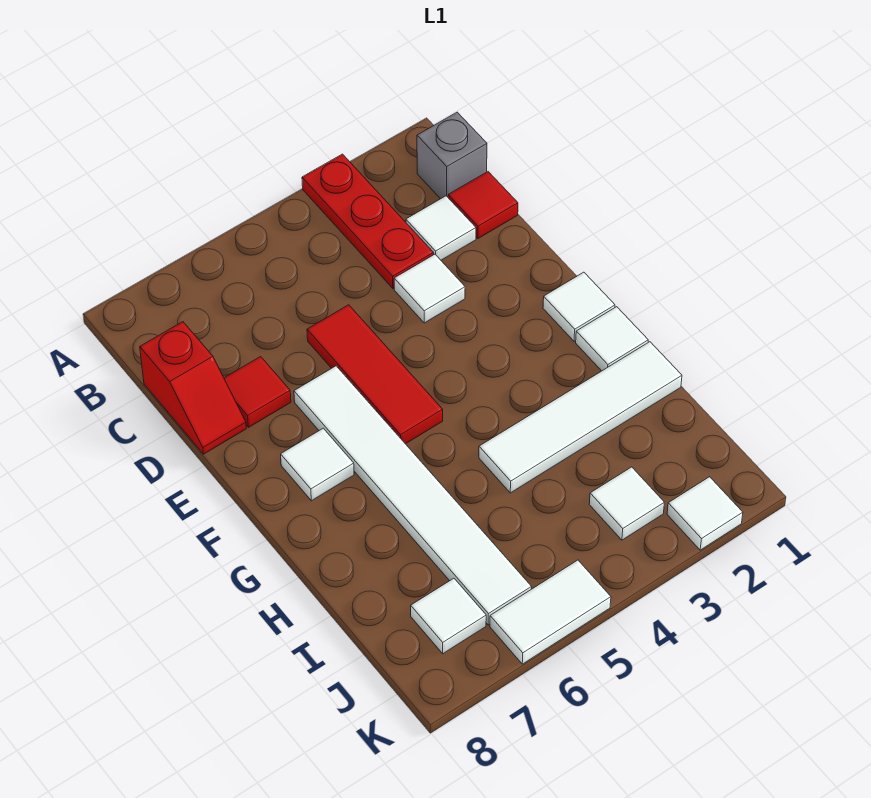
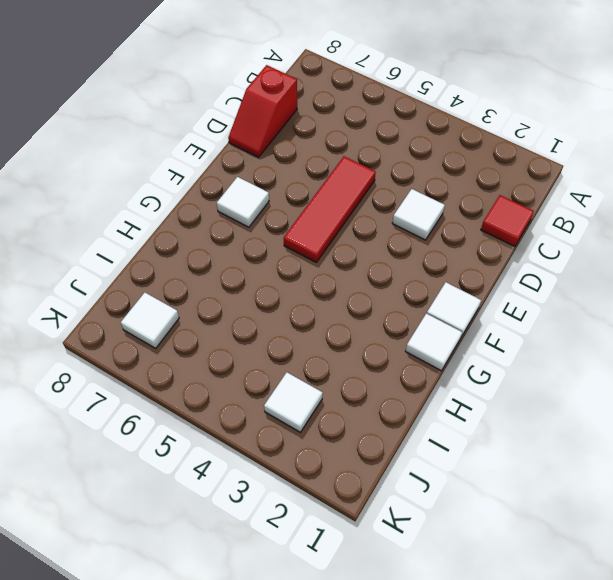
none -> red plate A3:C3 level 1
none -> grey brick B1 level 1
none -> white tile C2 level 1

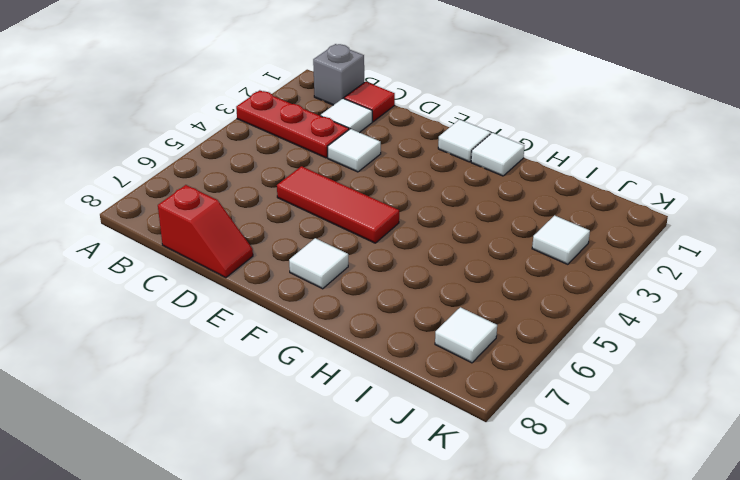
none -> red tile D7 level 1
none -> white tile E6:J6 level 1
none -> white tile H1:H4 level 1

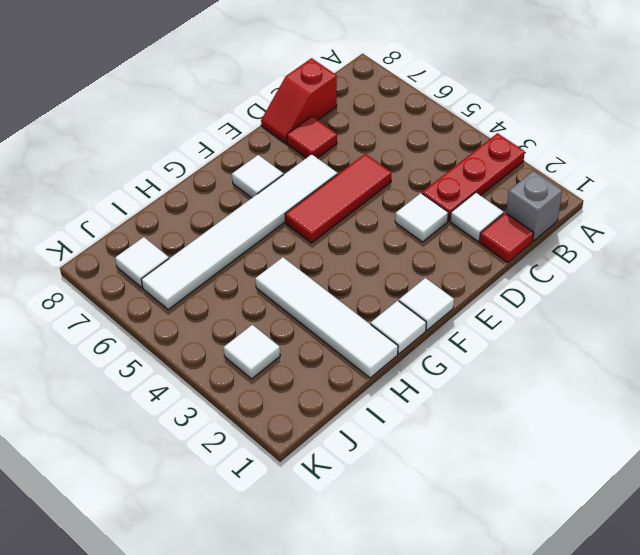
none -> white tile K2 level 1
none -> white tile K5:K6 level 1

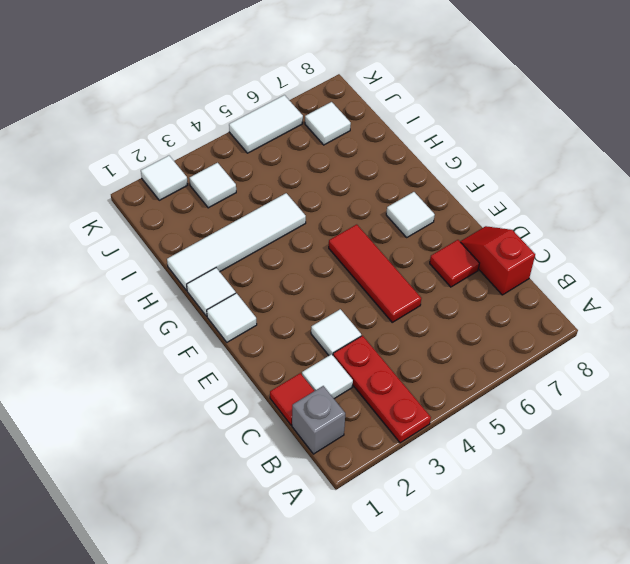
none -> white tile E6:J6 level 1

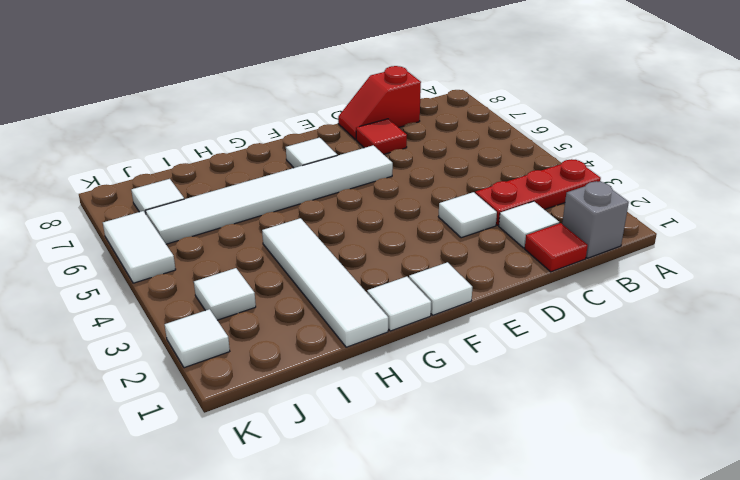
none -> red tile D5:F5 level 1

